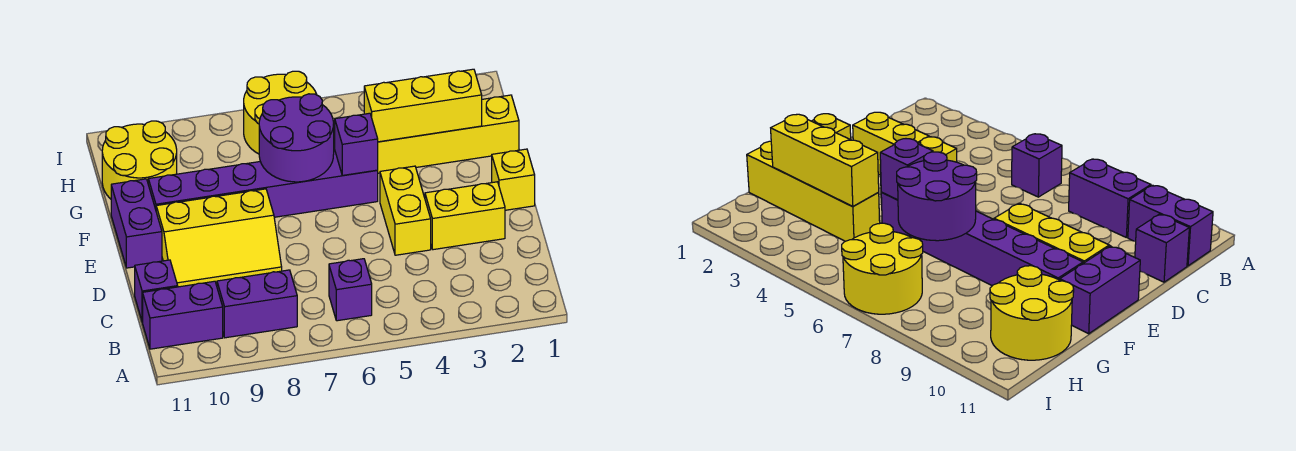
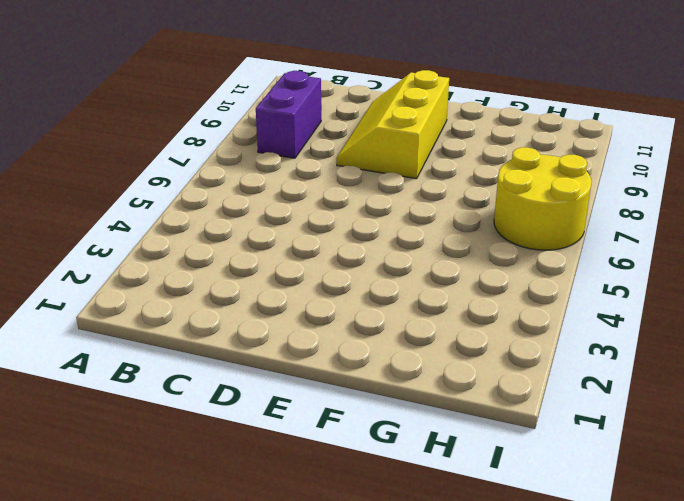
none -> purple brick B6 level 1
none -> purple brick B10:B11 level 1
none -> purple brick C11 level 1

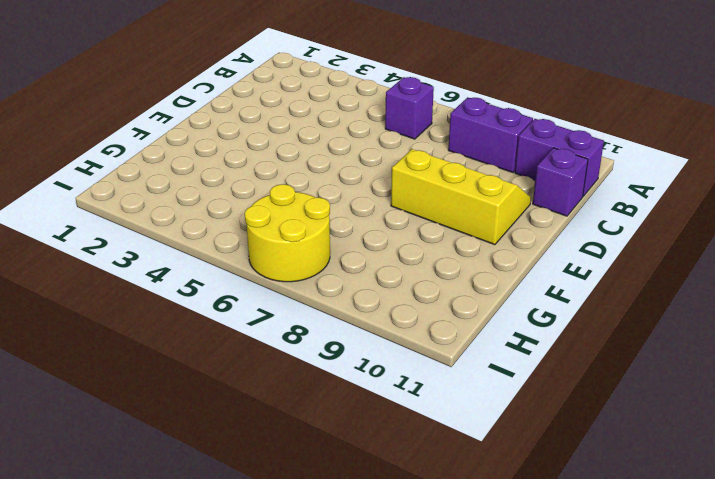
none -> yellow brick D2:D3 level 1
none -> yellow brick D4:E4 level 1
none -> yellow brick E1 level 1

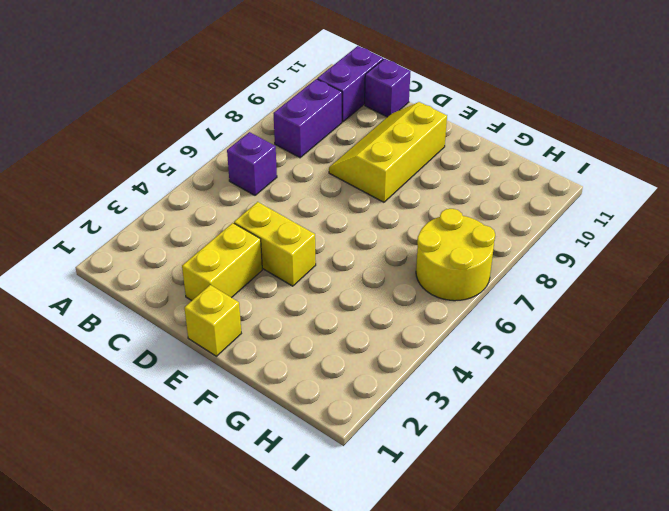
none -> purple brick E11:F11 level 1
none -> purple brick F5:F10 level 1
none -> yellow brick G1:G4 level 1

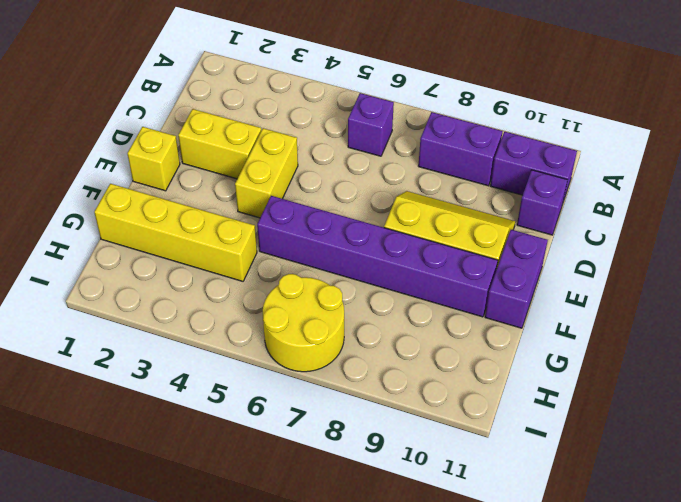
none -> yellow round brick G10:H11 level 1
none -> purple brick F5 level 2
none -> purple round brick F6:G7 level 2

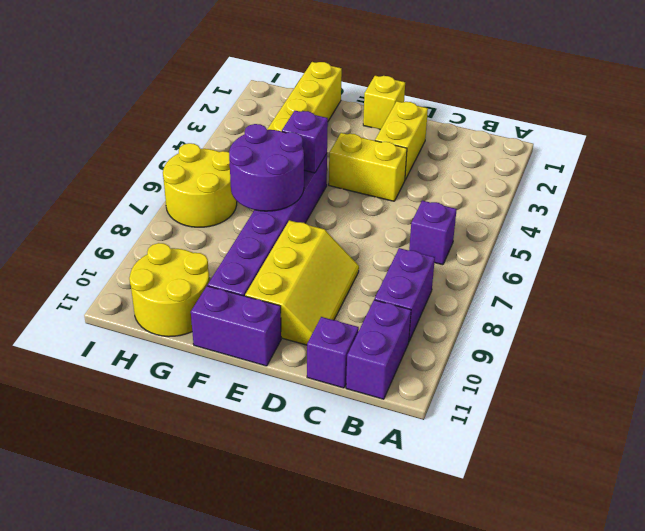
none -> yellow brick G2:G4 level 2

